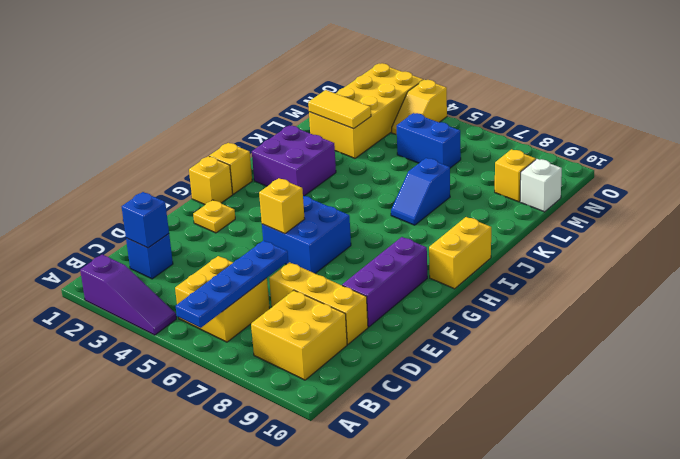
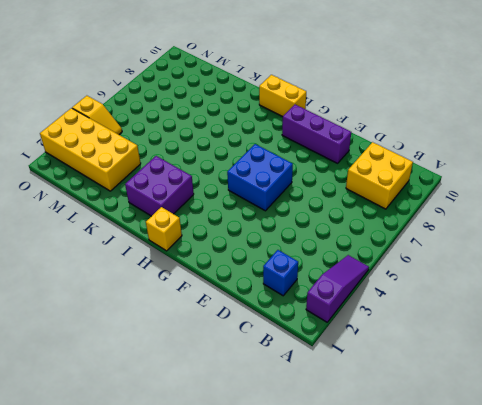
none -> yellow brick B5:C6 level 1
none -> yellow brick D7:D9 level 1
none -> yellow plate F2 level 1

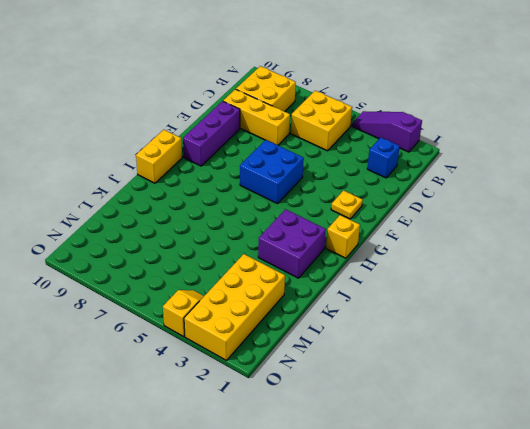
none -> yellow brick G1 level 1
none -> blue slope J7:K7 level 1 top K
none -> blue brick M5:M6 level 1

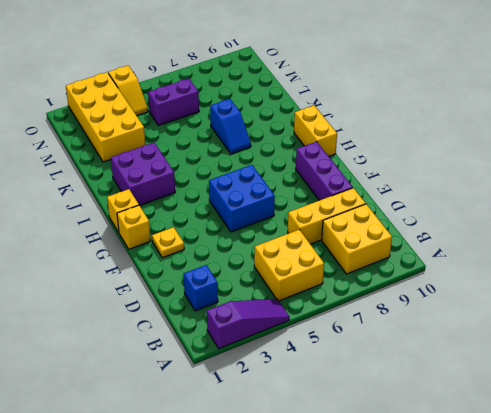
purple brick M5:M6 level 1 -> blue brick M5:M6 level 1
none -> yellow brick M9 level 1
none -> white brick M10 level 1
none -> blue plate A6:D6 level 2

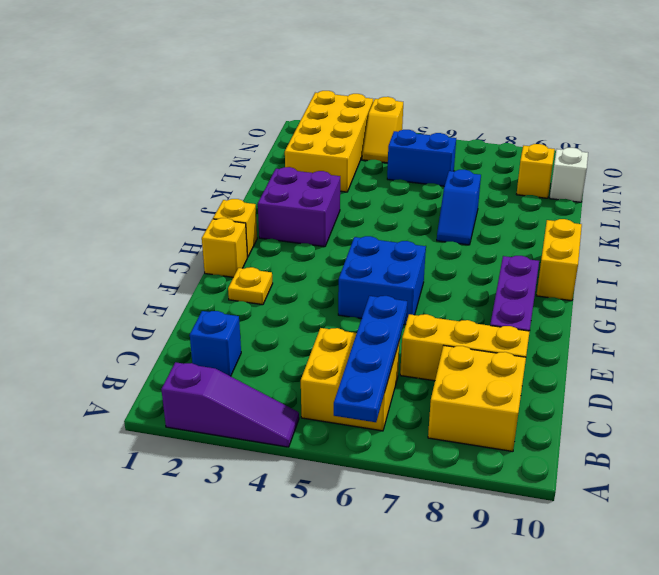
none -> blue brick C2 level 2
none -> yellow brick F5 level 2
none -> yellow tile L2:L3 level 2

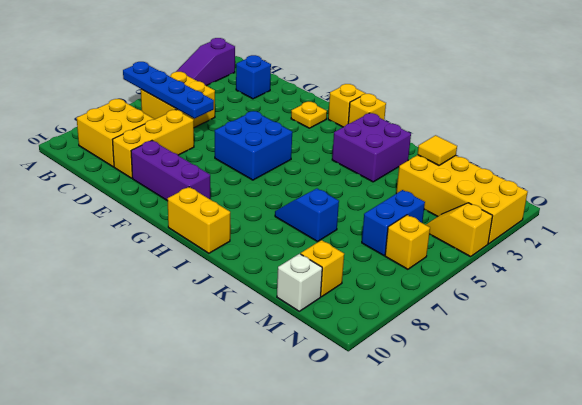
yellow tile L2 level 2 -> yellow tile L2:L3 level 2
yellow brick N6 level 1 -> yellow brick F5 level 2
none -> blue brick C2 level 2

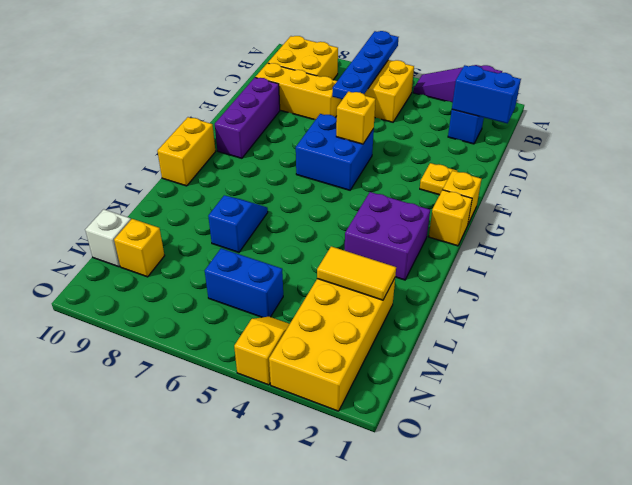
blue brick C1:C2 level 2 -> blue brick C2 level 2

